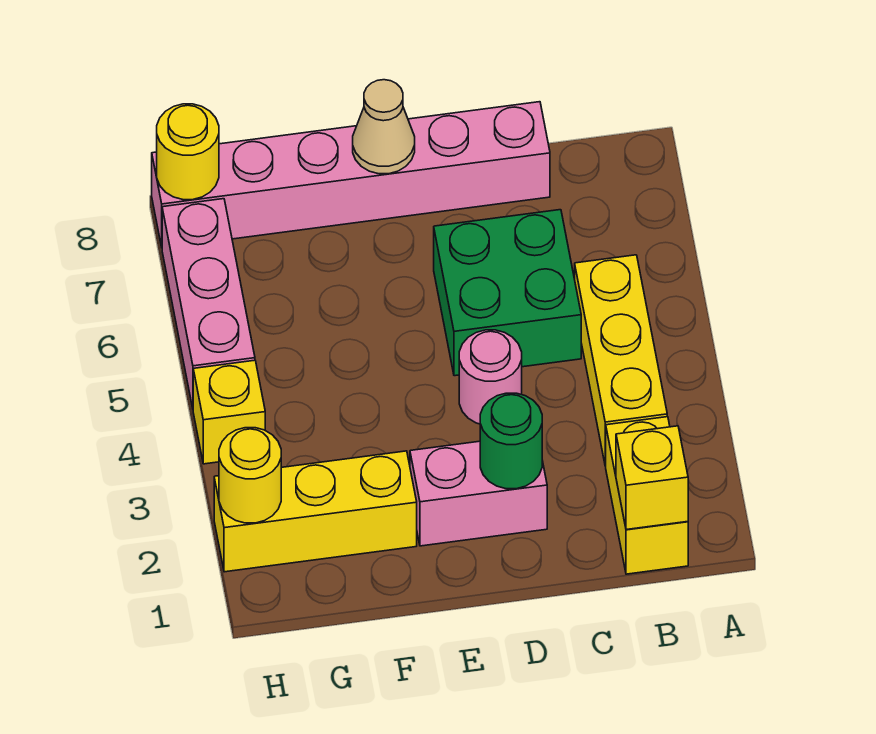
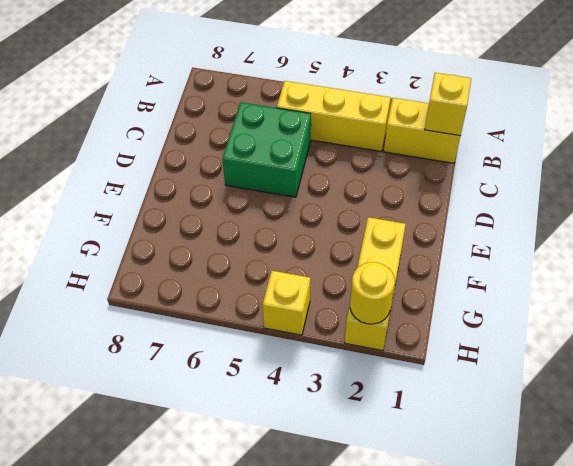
none -> pink brick C8:H8 level 1
none -> pink brick D2:E2 level 1
none -> pink round brick D4 level 1

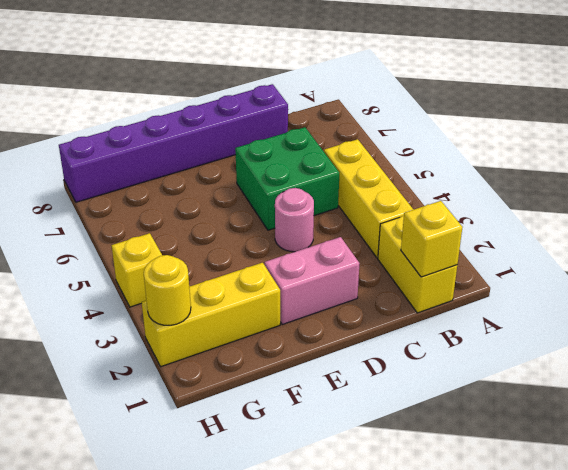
purple brick C8:H8 level 1 -> pink brick C8:H8 level 1
none -> pink brick H5:H7 level 1
none -> green round brick D2 level 2
none -> tan cone E8 level 2

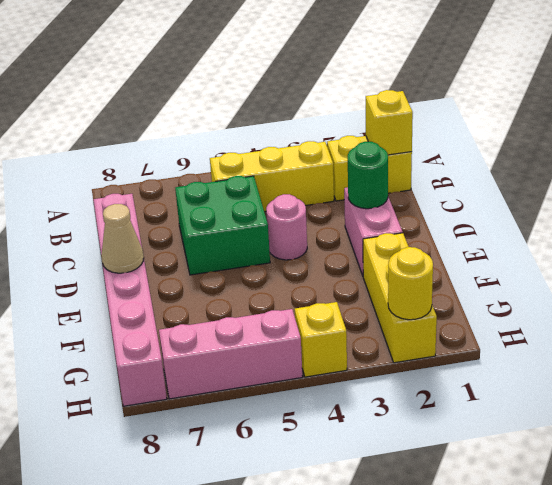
none -> yellow round brick H8 level 2

